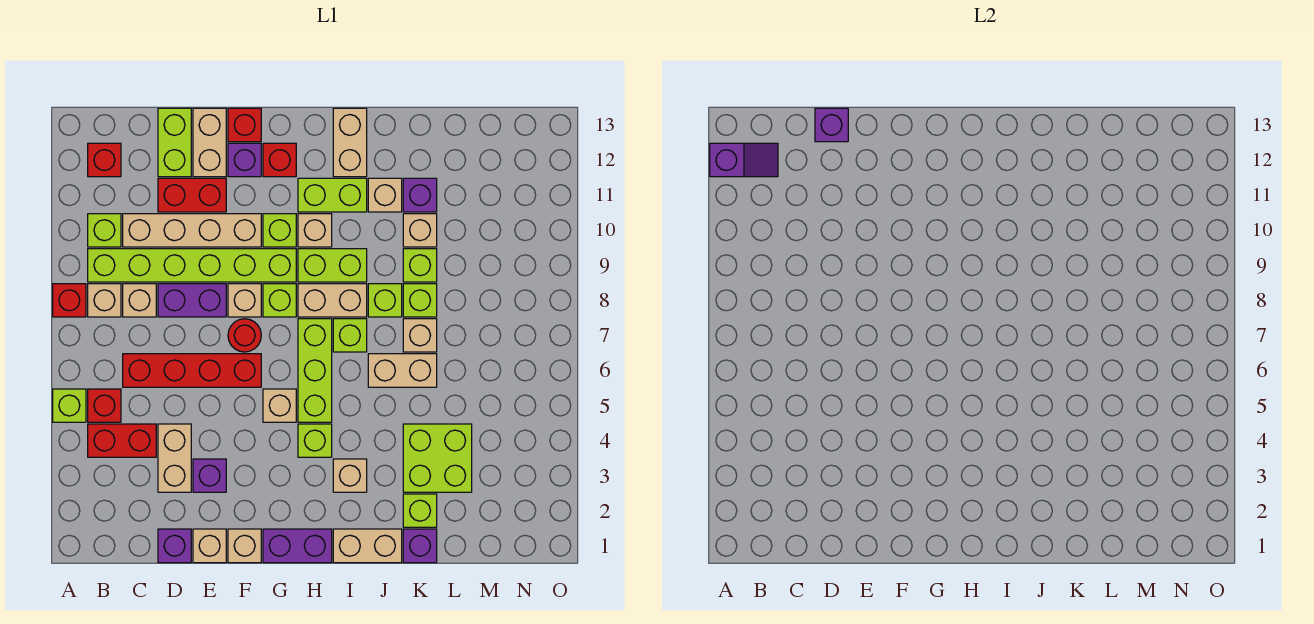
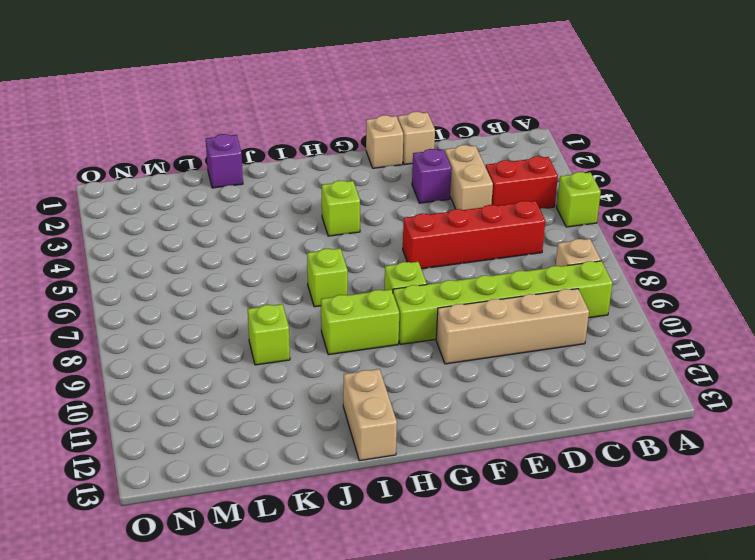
none -> red brick A8 level 1
none -> red brick B5 level 1
none -> lime brick B10 level 1
none -> red brick B12 level 1

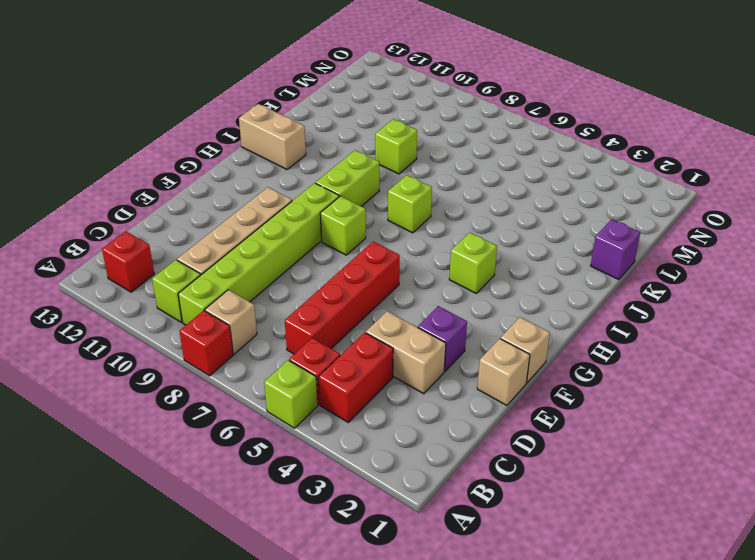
none -> tan brick C8 level 1
none -> purple brick D1 level 1
none -> purple brick D8:E8 level 1
none -> red brick D11:E11 level 1

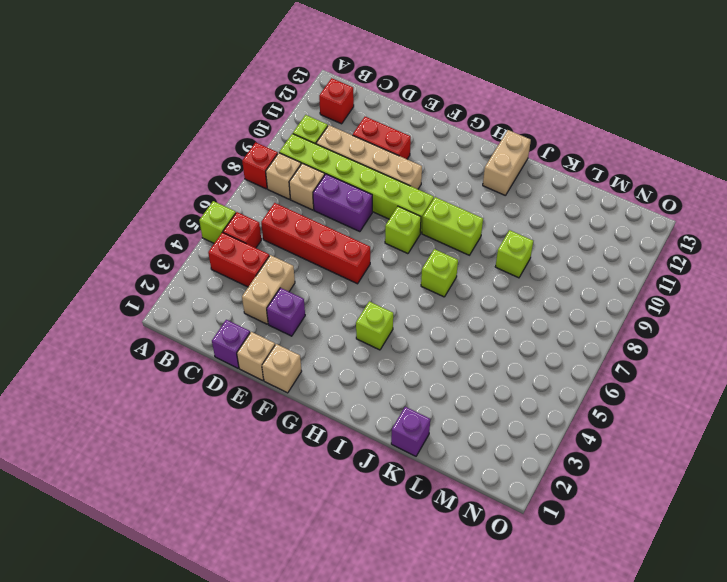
none -> lime brick D12:D13 level 1
none -> tan brick E12:E13 level 1
none -> red round brick F7 level 1
none -> tan brick F8 level 1

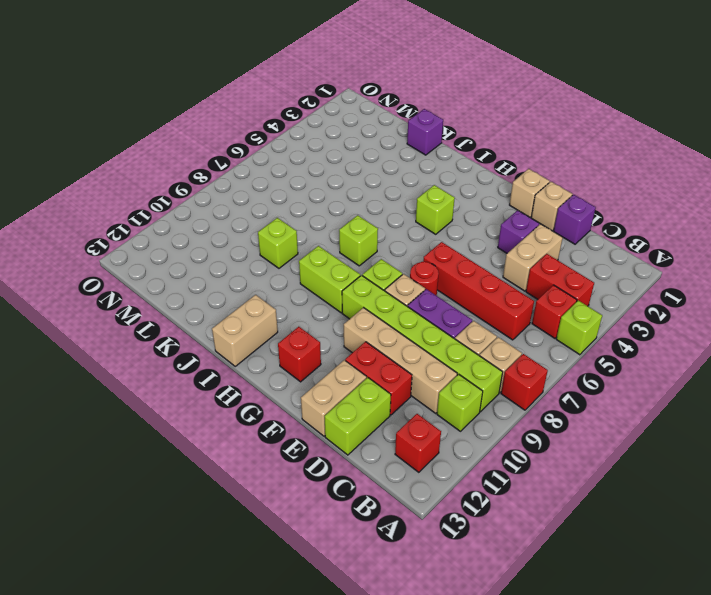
none -> purple brick F12 level 1
none -> red brick F13 level 1
none -> purple brick G1:H1 level 1
none -> tan brick G5 level 1

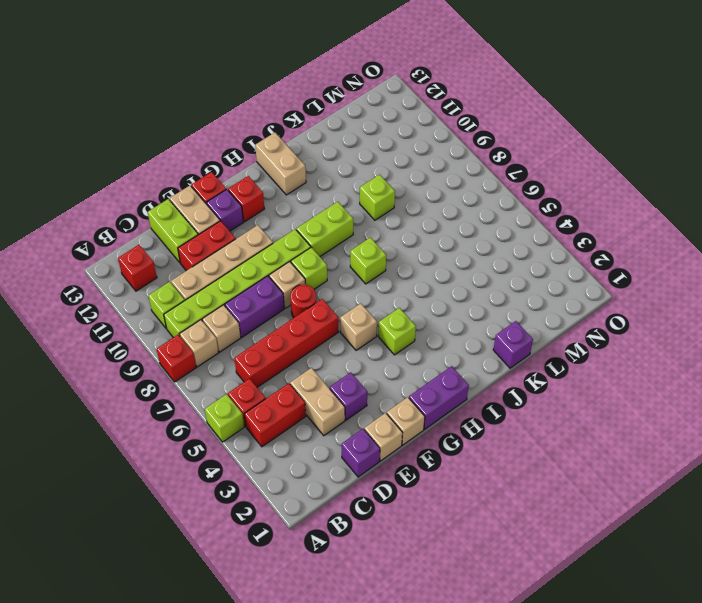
none -> lime brick G10 level 1
none -> lime brick H5:H7 level 1
none -> tan brick H8:I8 level 1
none -> tan brick H10 level 1

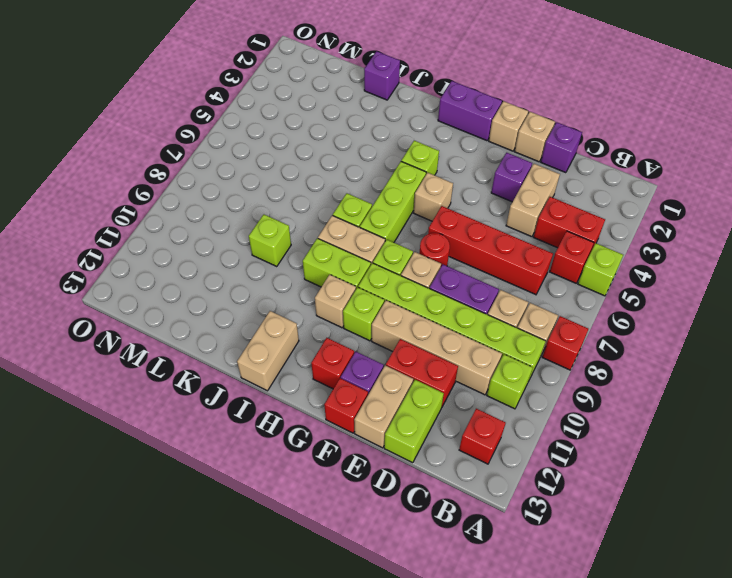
none -> lime brick H11:I11 level 1
none -> tan brick I1:J1 level 1
none -> tan brick I3 level 1
none -> tan brick J6:K6 level 1

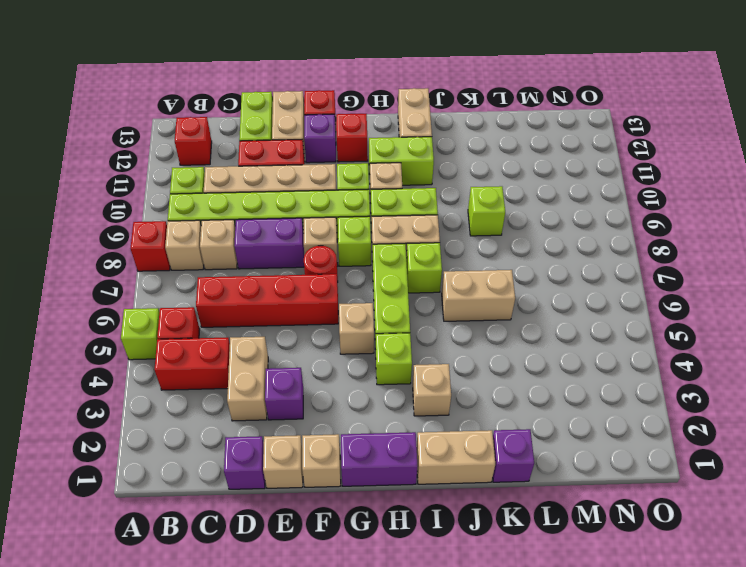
none -> lime brick J8 level 1
none -> tan brick J11 level 1
none -> lime brick K2 level 1
none -> lime brick K3:L4 level 1

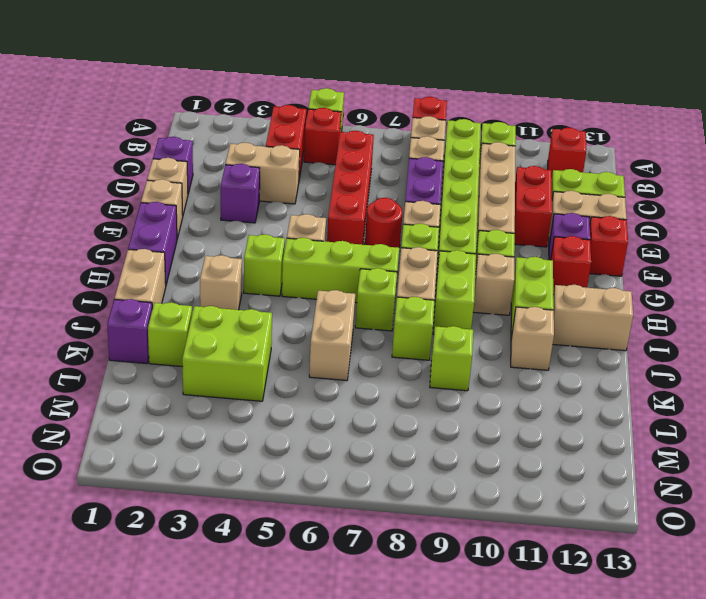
none -> tan brick K7 level 1
none -> lime brick K8 level 1
none -> tan brick K10 level 1
none -> purple brick K11 level 1

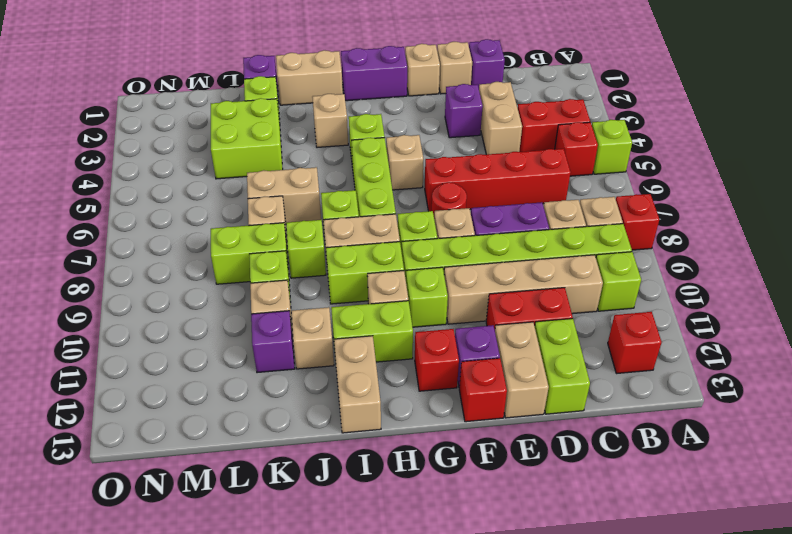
lime brick K8:L8 level 1 -> lime brick K8 level 1
none -> purple slope A12:B12 level 2 top A
none -> purple brick D13 level 2

